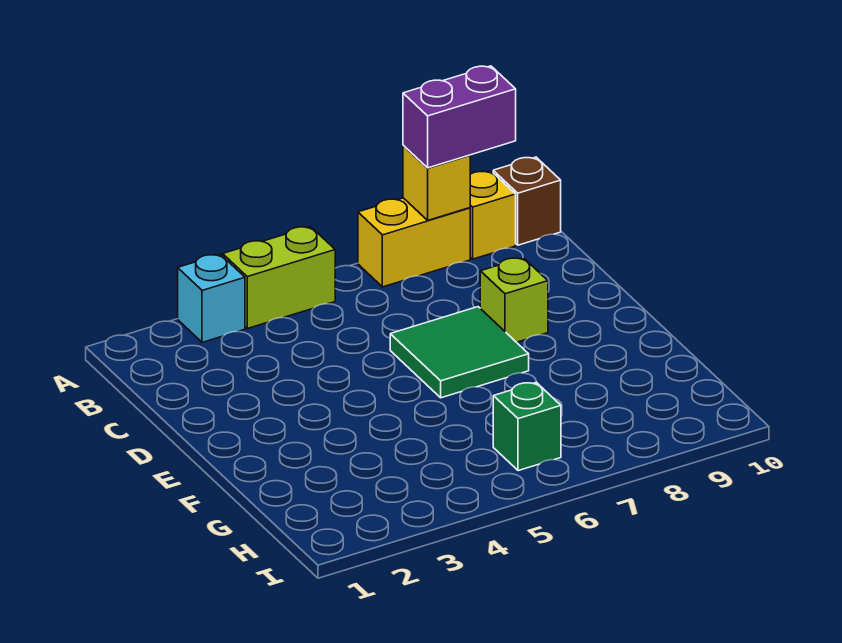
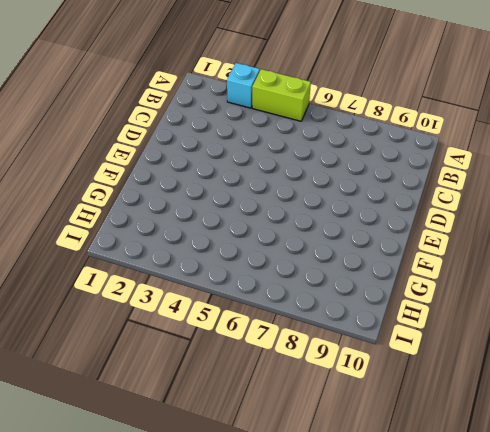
none -> yellow brick A7:A8 level 1
none -> yellow brick A9 level 1

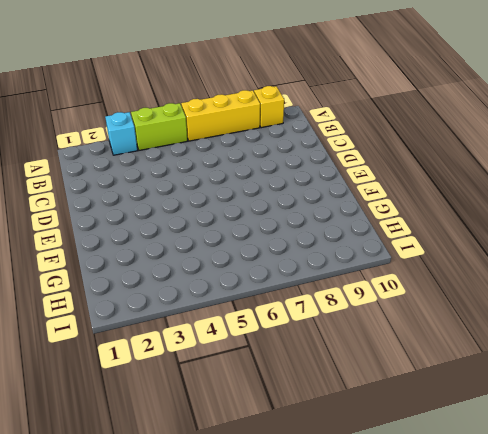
yellow brick A6:A8 level 1 -> yellow brick A7:A8 level 1
none -> brown brick A10 level 1
none -> green tile D6:E7 level 1

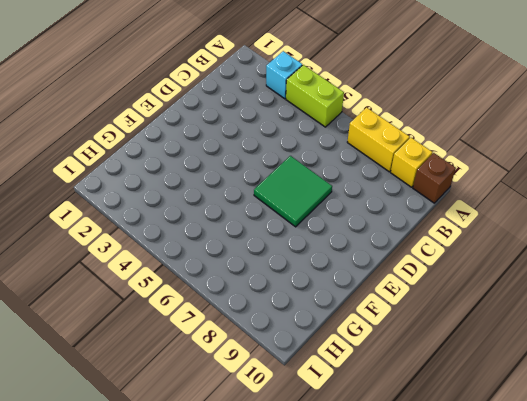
none -> lime brick D8 level 1
none -> green brick H6 level 1

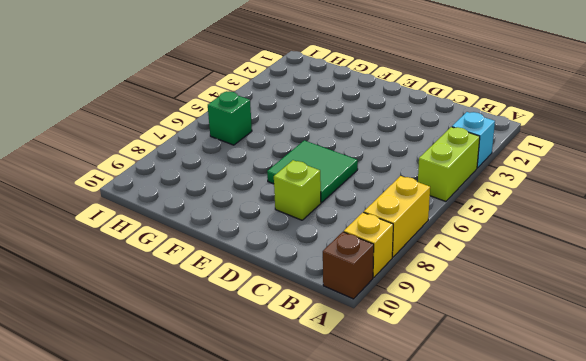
none -> yellow brick A8 level 2
none -> purple brick A8:A9 level 3

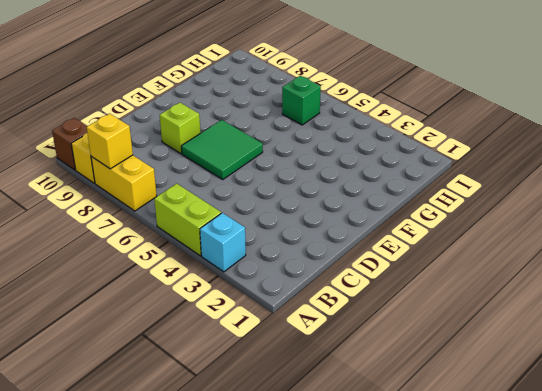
none -> purple brick A8:A9 level 3

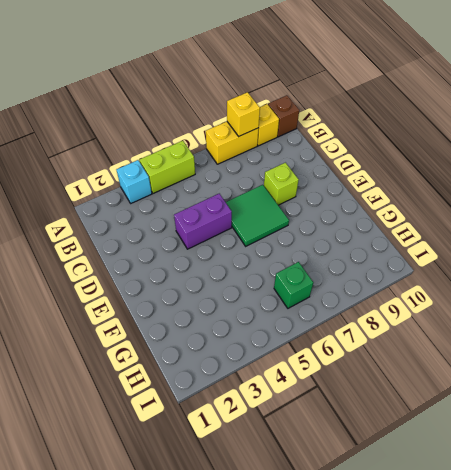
purple brick D4:D5 level 1 -> purple brick A8:A9 level 3

